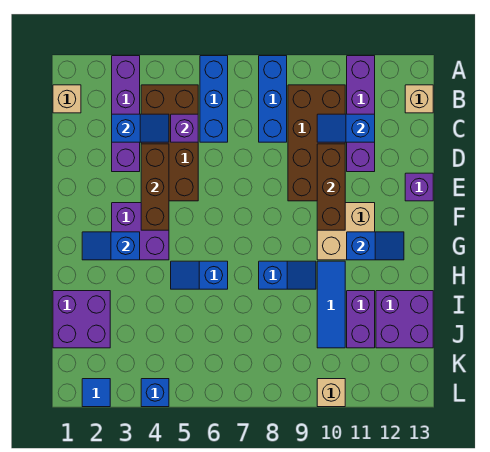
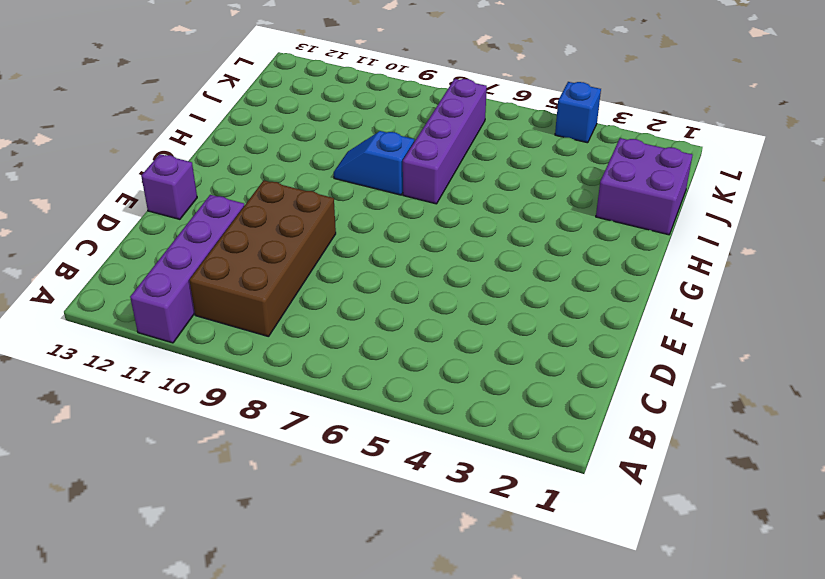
purple brick H7:K7 level 1 -> purple brick A3:D3 level 1
none -> blue brick A6:C6 level 1
none -> blue brick A8:C8 level 1
none -> tan brick B1 level 1

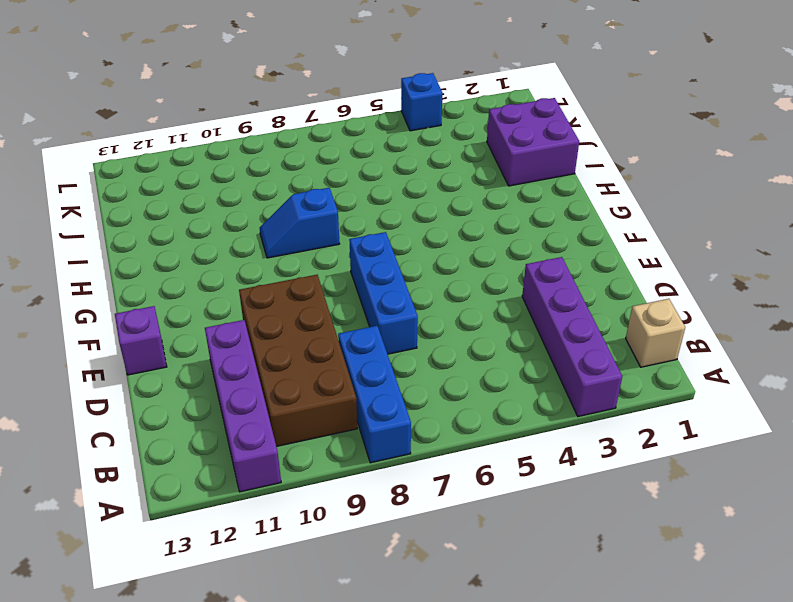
blue brick D7:F7 level 1 -> blue brick A6:C6 level 1
none -> brown brick B4:E5 level 1
none -> tan brick B13 level 1
none -> purple brick F3:G4 level 1

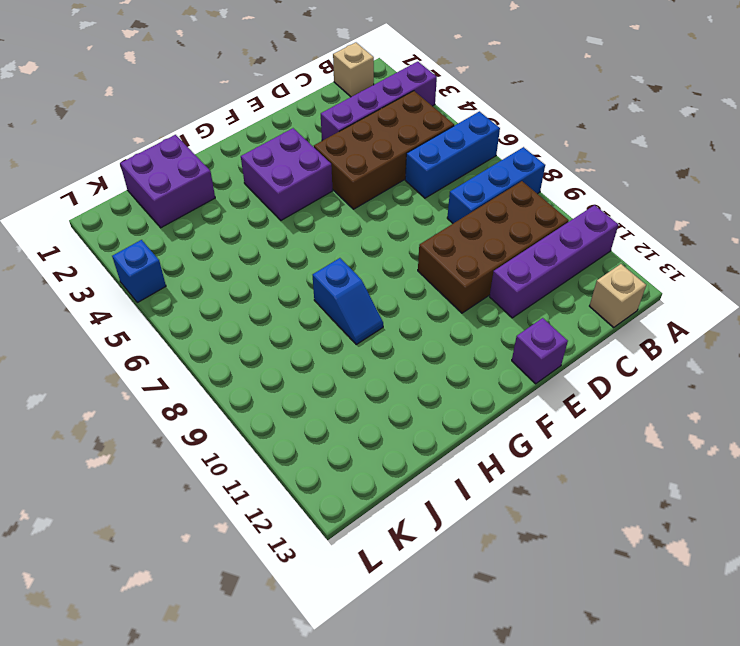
none -> tan brick F10:G11 level 1
none -> blue slope H5:H6 level 1 top 6
none -> blue tile H10:J10 level 1

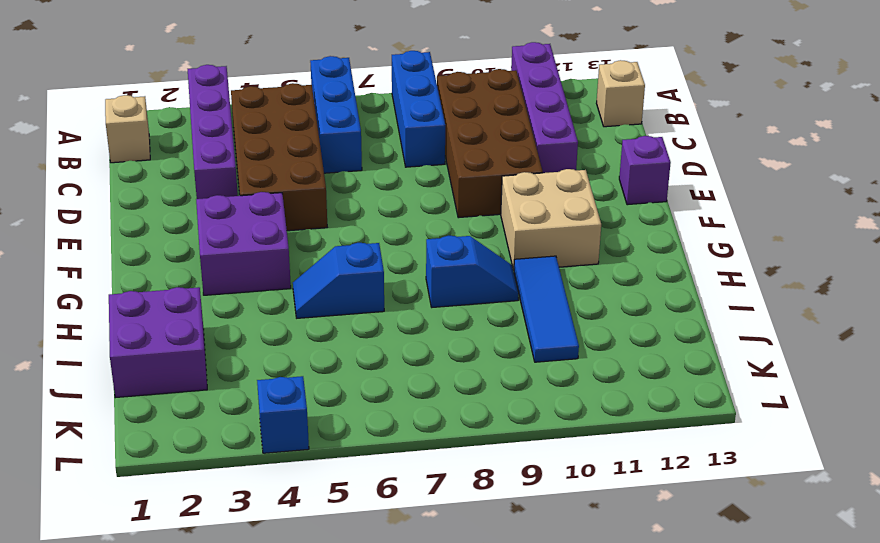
none -> purple brick I11:J11 level 1
none -> purple brick I12:J13 level 1
none -> blue tile L2 level 1

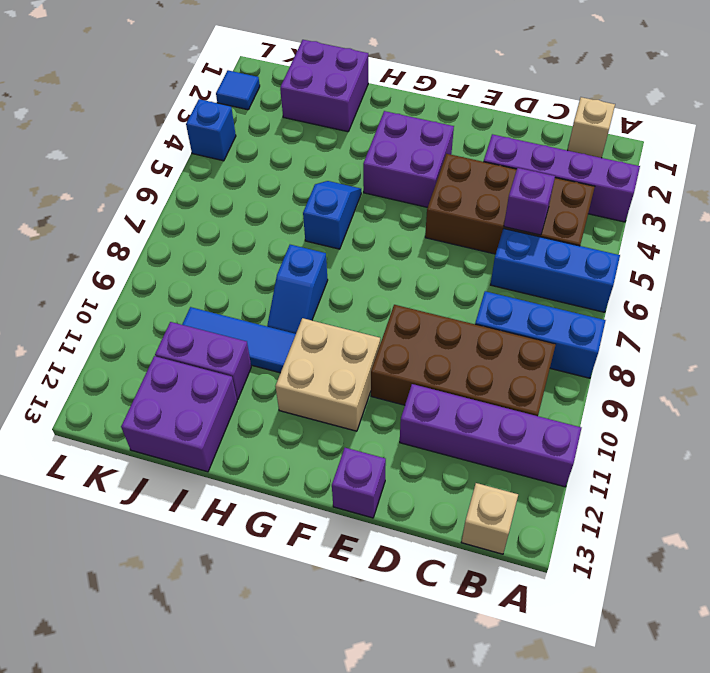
none -> tan brick L10 level 1
none -> blue slope C3:C4 level 2 top 3
none -> blue slope C10:C11 level 2 top 11

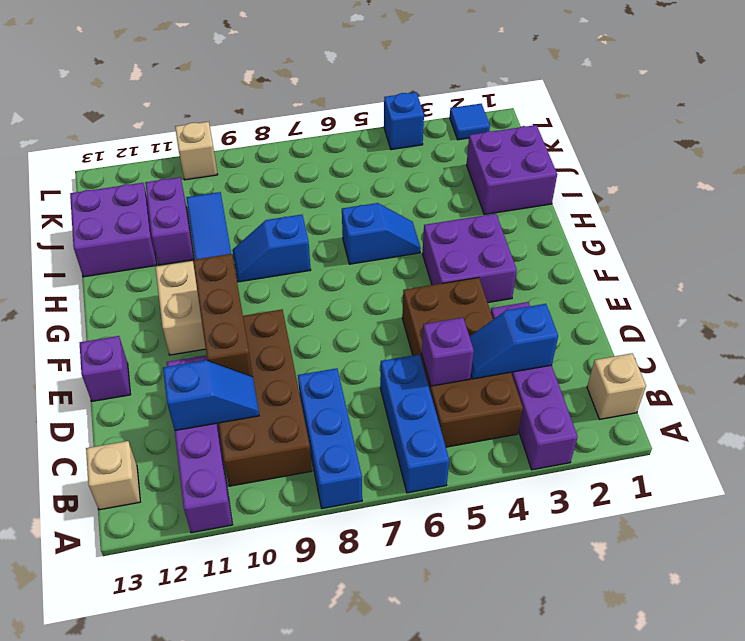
none -> brown brick D4:F4 level 2
none -> blue slope G2:G3 level 2 top 3
none -> blue slope G11:G12 level 2 top 11

